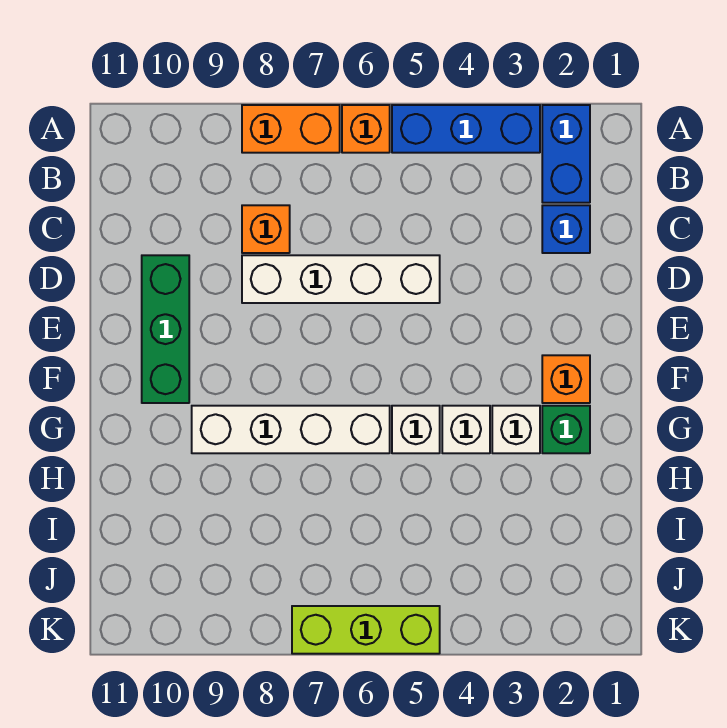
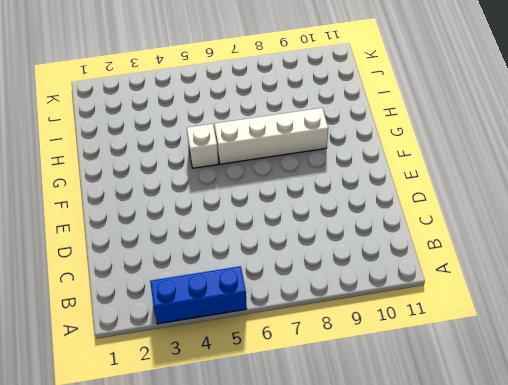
none -> blue brick A2:B2 level 1
none -> orange brick A6 level 1
none -> orange brick A7:A8 level 1

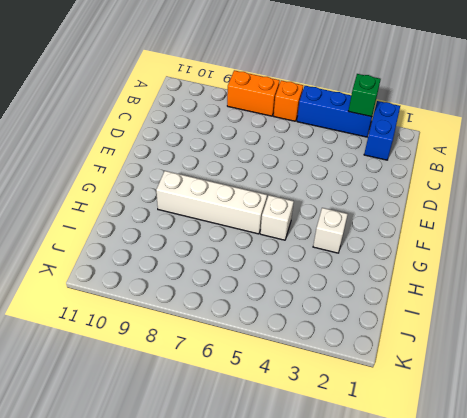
green brick A3 level 2 -> green brick G2 level 1
none -> blue brick C2 level 1
none -> orange brick C8 level 1
none -> white brick D5:D8 level 1

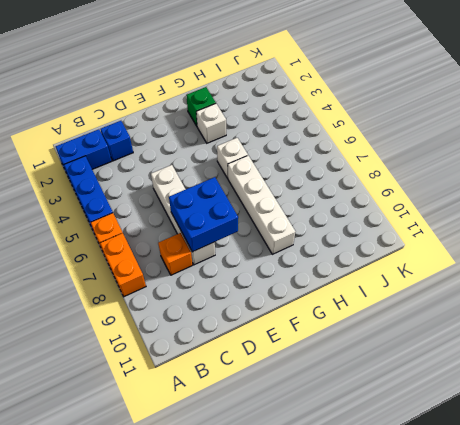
blue brick D7:E8 level 2 -> none
none -> green brick D10:F10 level 1
none -> orange brick F2 level 1
none -> white brick G4 level 1

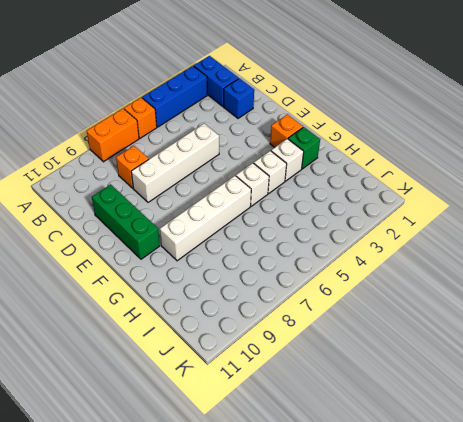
none -> lime brick K5:K7 level 1

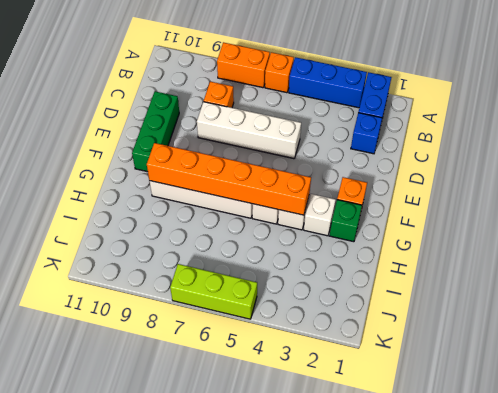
orange brick G4:G9 level 2 -> none

